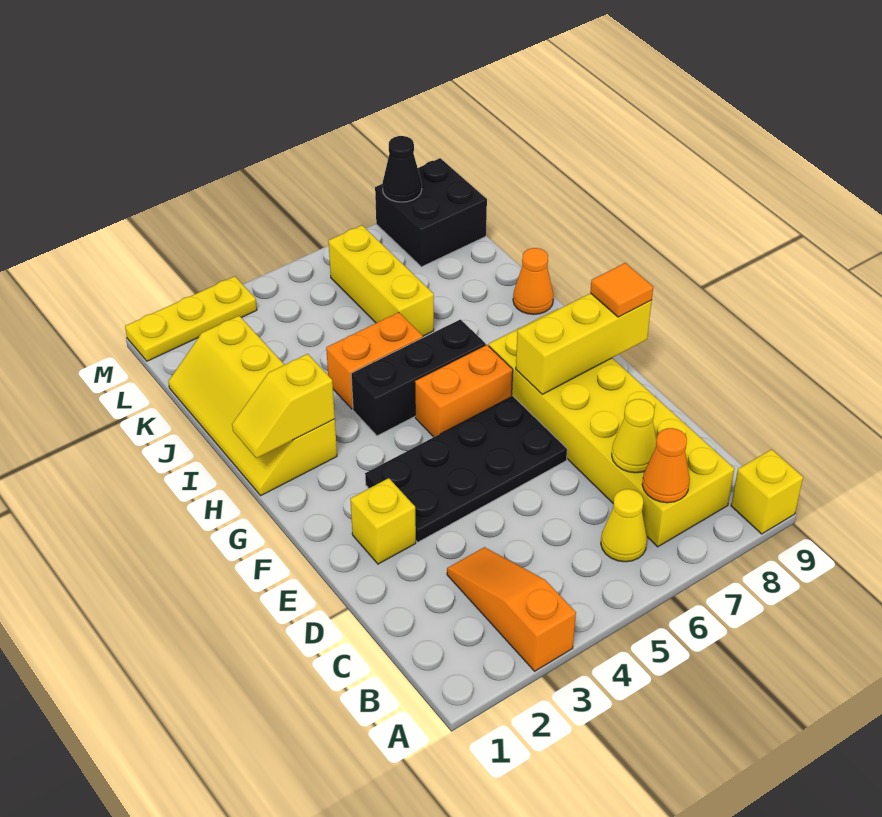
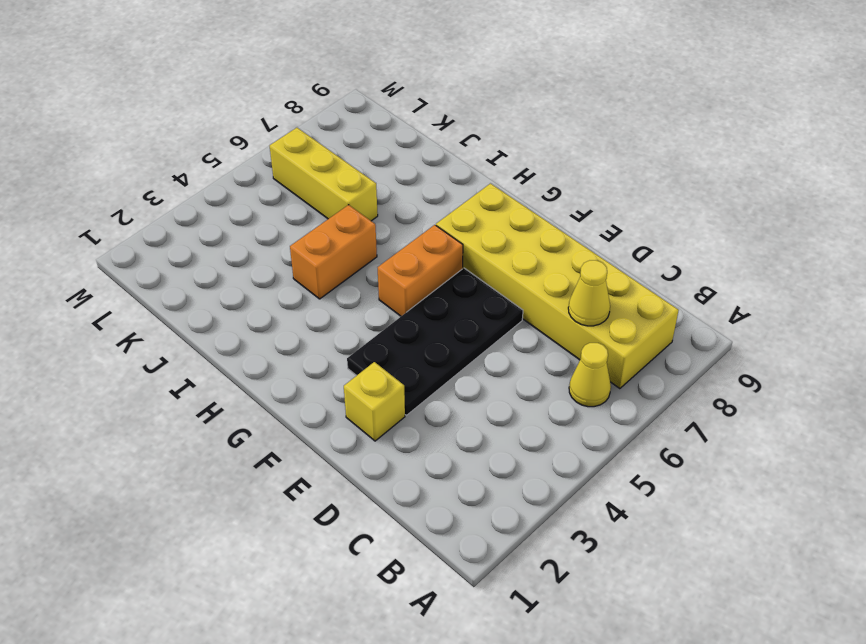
none -> orange slope A3:C3 level 1 top A
none -> yellow brick A9 level 1
none -> yellow slope H1:K2 level 1 top 2

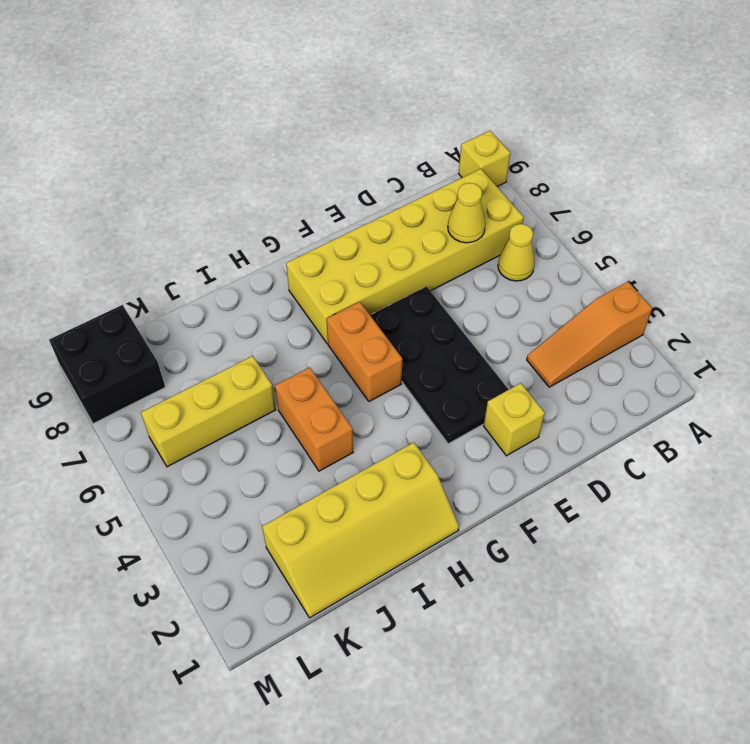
none -> black brick H4:H6 level 1
none -> orange cone I9 level 1
none -> yellow plate M1:M3 level 1

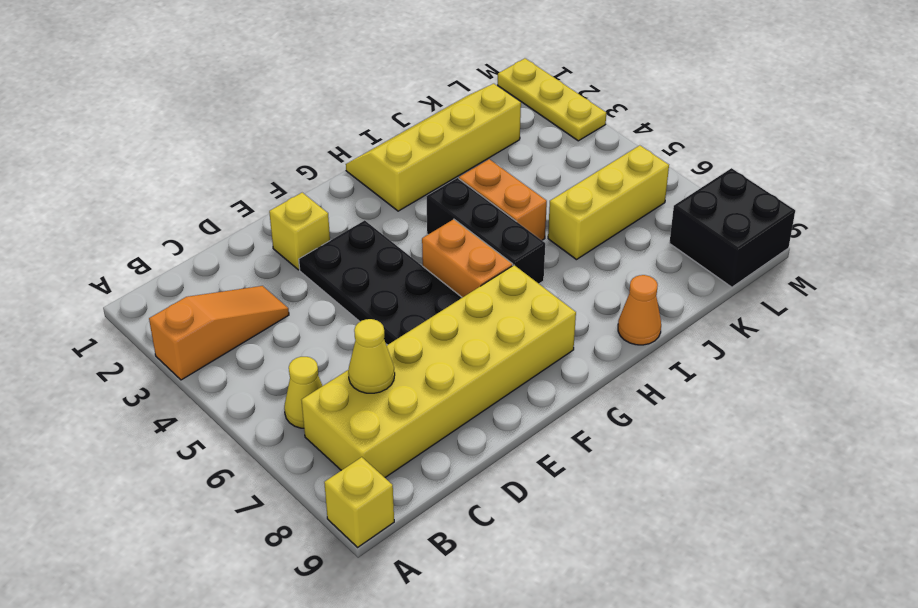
none -> orange cone B7 level 2
none -> yellow brick F7:F9 level 2
none -> yellow slope H1:H2 level 2 top 2

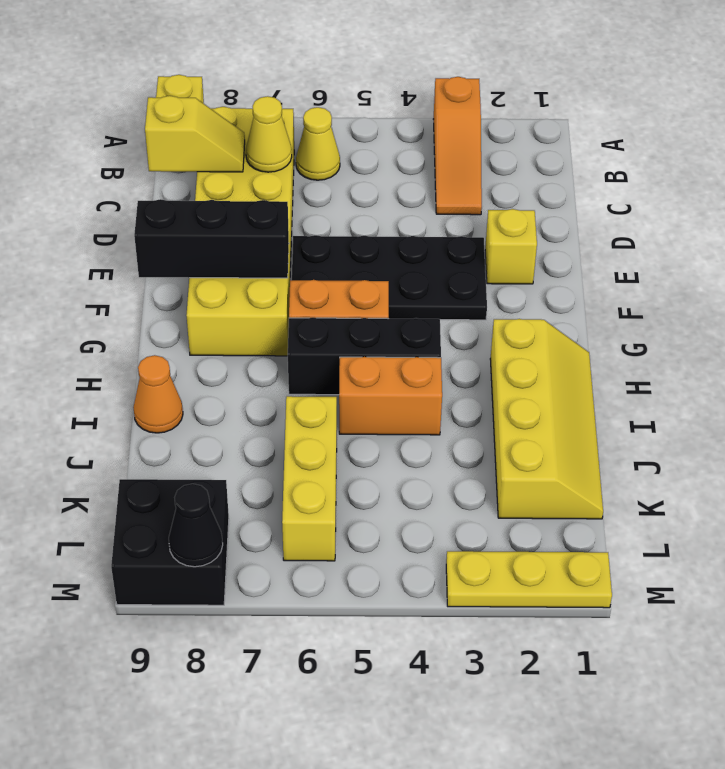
yellow slope C8:C9 level 2 top 9 -> yellow slope H1:H2 level 2 top 2
black brick F7:F9 level 2 -> yellow brick F7:F9 level 2
none -> orange cone B7 level 2
none -> orange tile F9 level 3

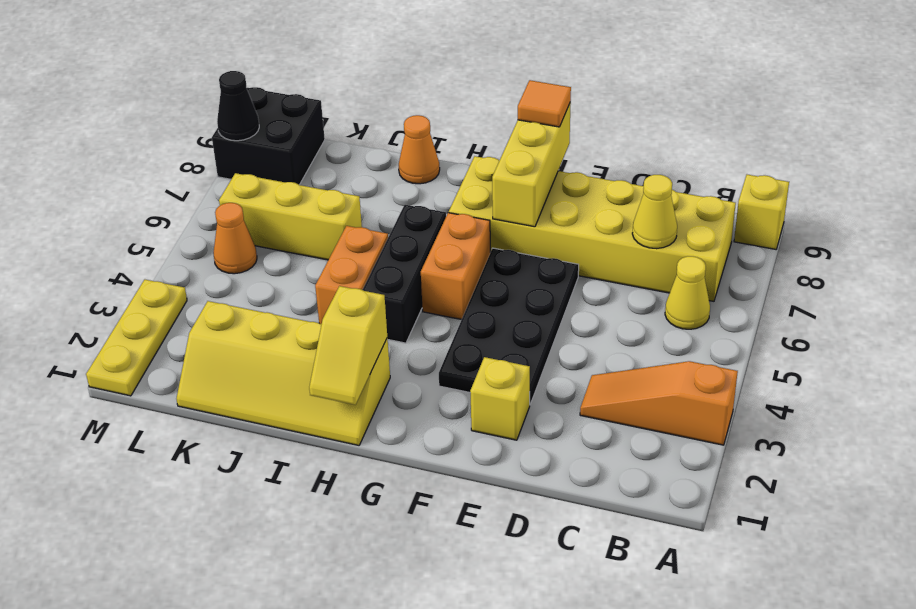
orange cone L5 level 1 -> orange cone B7 level 2

